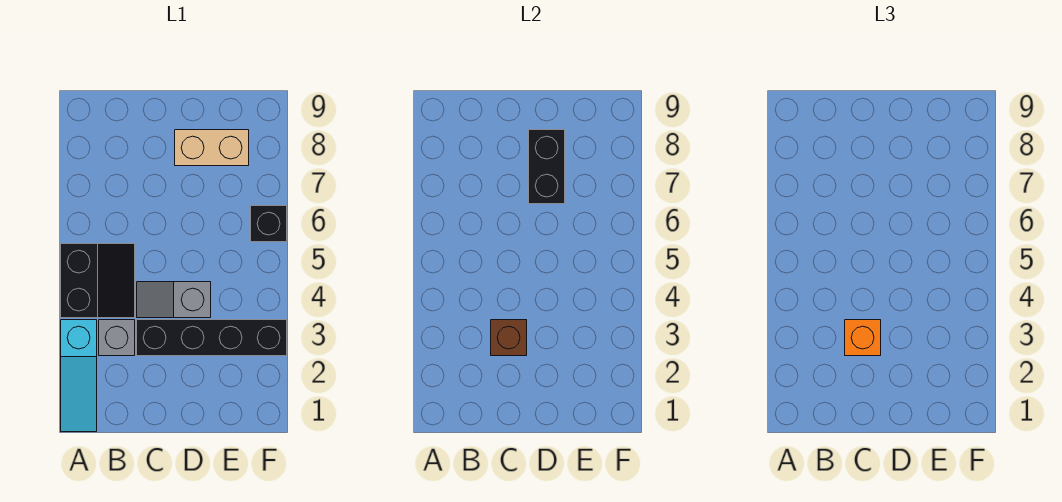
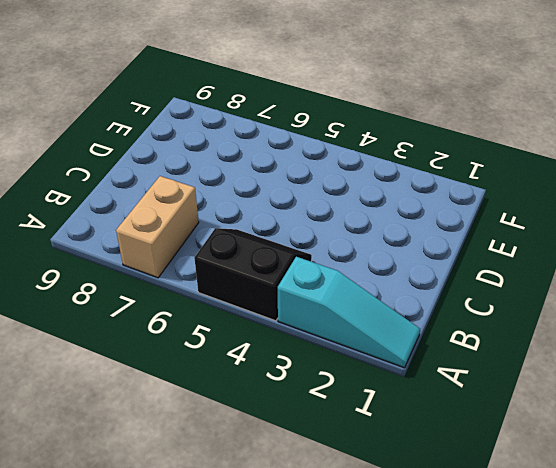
tan brick A7:B7 level 1 -> tan brick D8:E8 level 1
none -> grey brick B3 level 1
none -> black brick C3:F3 level 1

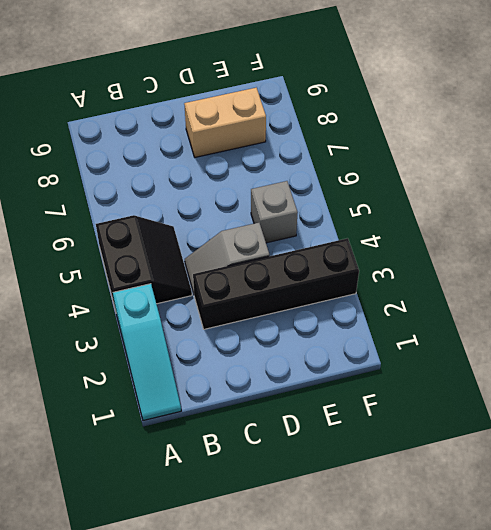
grey brick E5 level 1 -> grey brick B3 level 1
none -> black brick F6 level 1
none -> brown brick C3 level 2

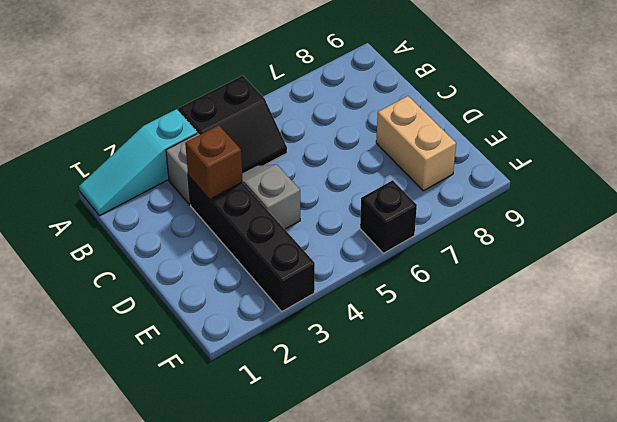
none -> black brick D7:D8 level 2
none -> orange brick C3 level 3

